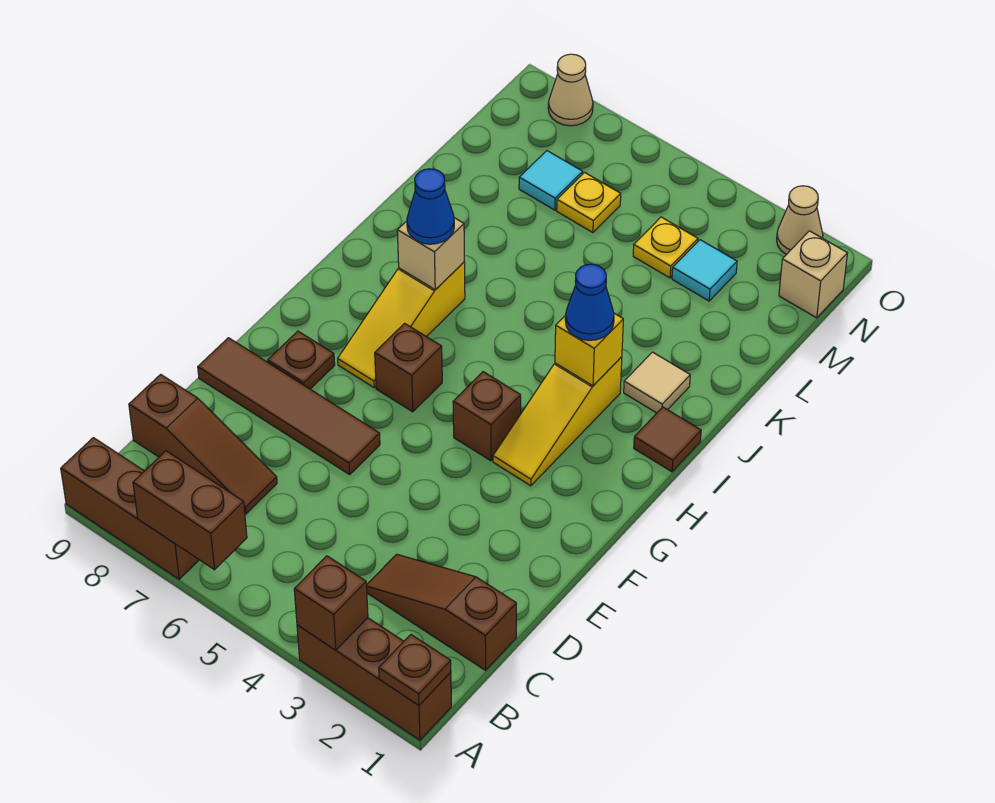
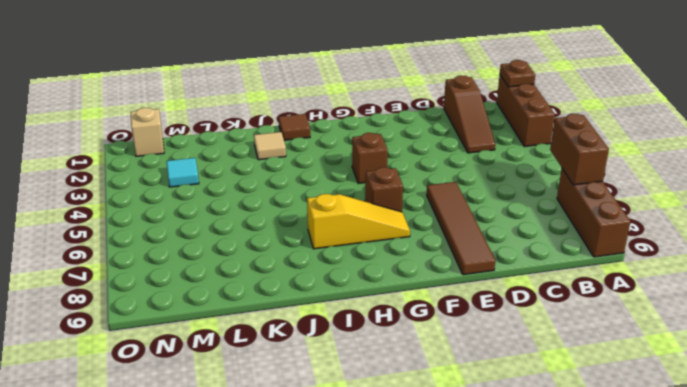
none -> brown slope C7:C9 level 1 top 9
none -> brown plate F8 level 1
none -> yellow slope G3:I3 level 1 top I

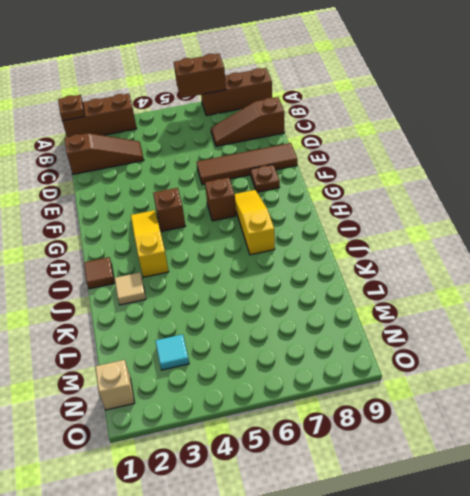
none -> yellow plate M4 level 1
none -> yellow plate M6 level 1
none -> cyan tile M7 level 1

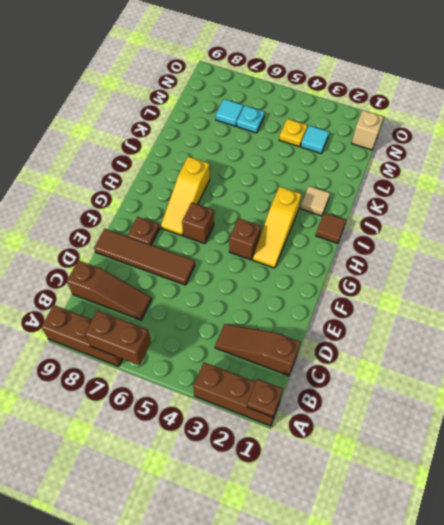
cyan plate M6 level 1 -> yellow plate M6 level 1
none -> tan cone O2 level 1
none -> tan cone O8 level 1
none -> brown brick A3 level 2

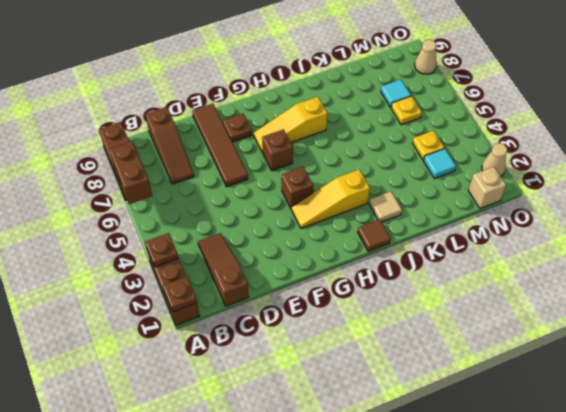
brown plate A3 level 2 -> brown brick A3 level 2
none -> yellow brick I3 level 2
none -> tan brick I7 level 2
none -> blue cone I3 level 3

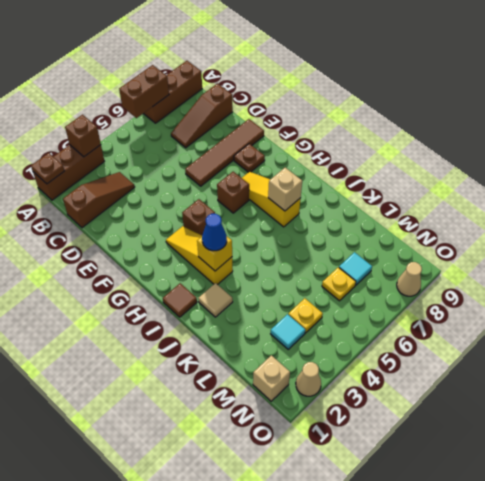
none -> blue cone I7 level 3

